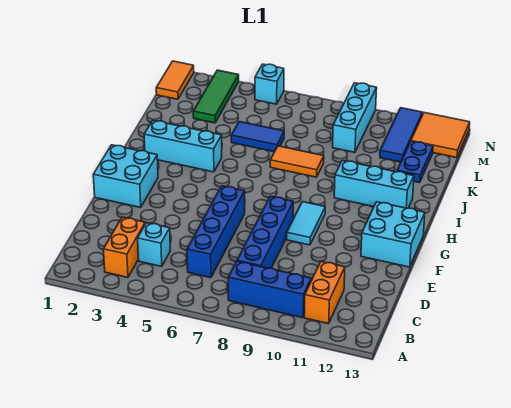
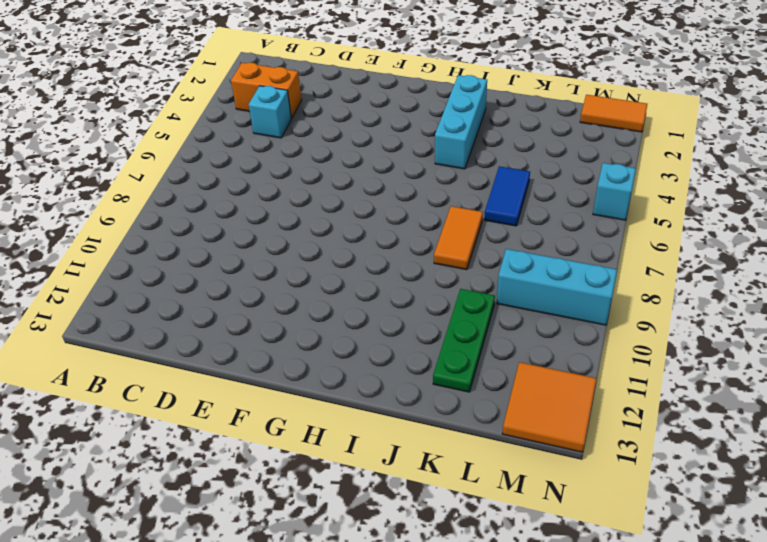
green plate K10:K12 level 1 -> blue plate K12:L12 level 1
none -> blue brick B8:B10 level 1
none -> orange brick B11:C11 level 1
none -> blue brick C6:F6 level 1

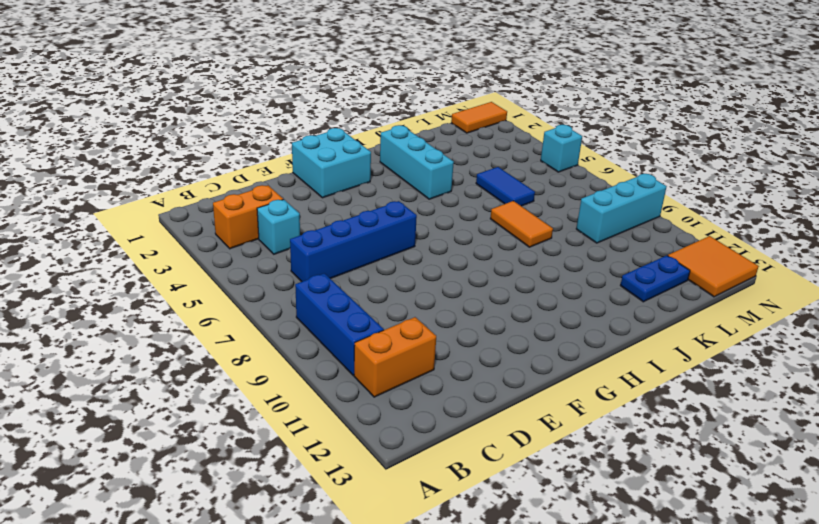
none -> blue brick C8:F8 level 1
none -> cyan tile F9:G9 level 1
none -> cyan brick F12:G13 level 1

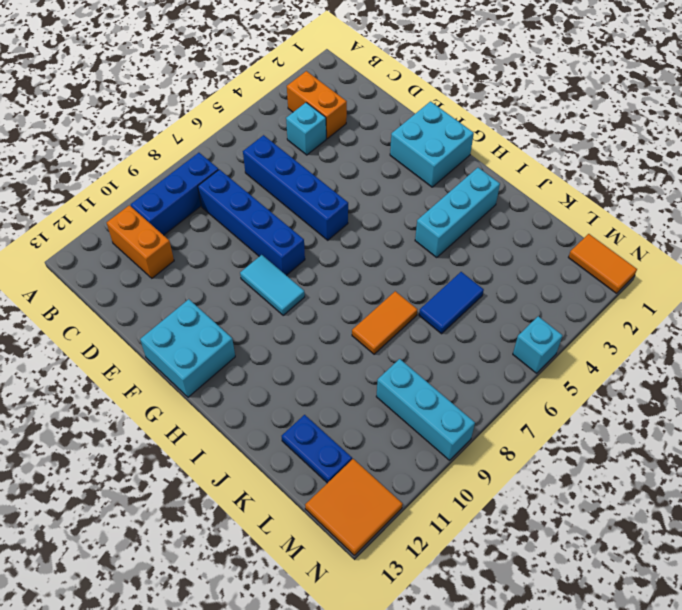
none -> cyan brick I10:I12 level 1
none -> green tile L3:N3 level 1
none -> blue tile L11:N11 level 1

